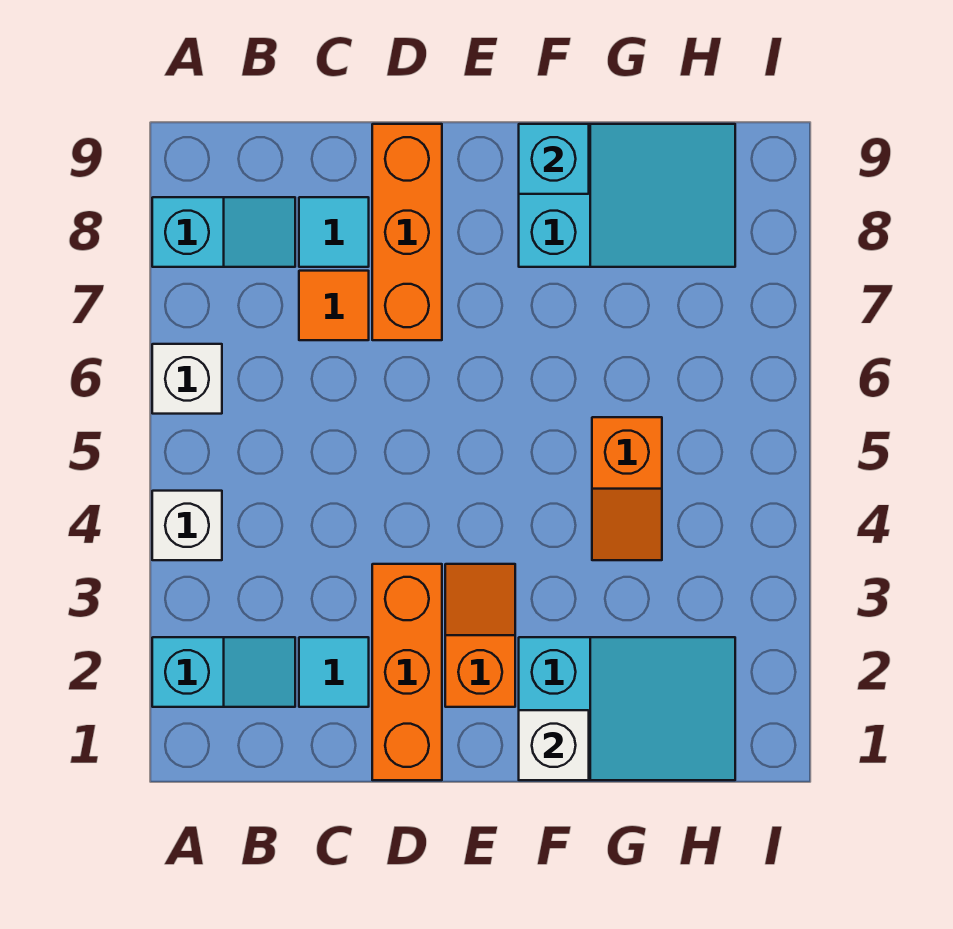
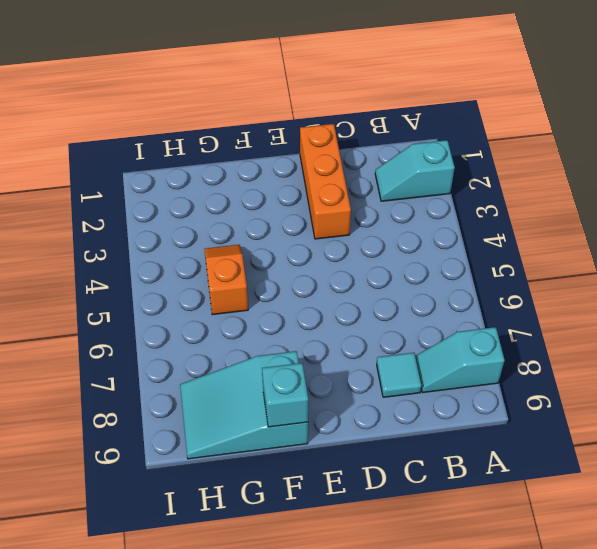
none -> white brick A4 level 1
none -> white brick A6 level 1
none -> cyan tile C2 level 1

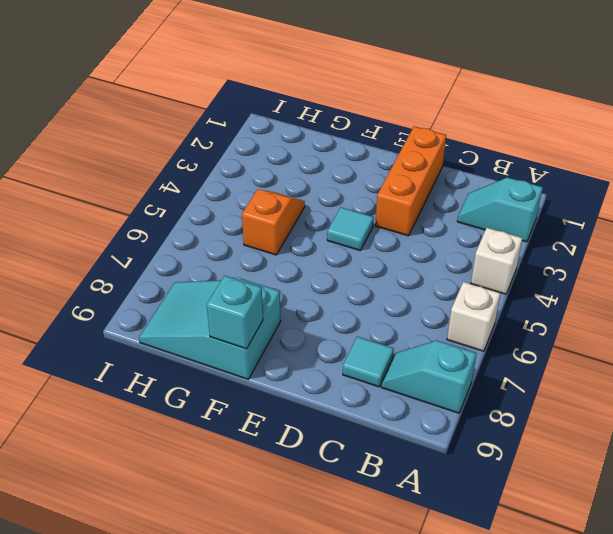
cyan tile E4 level 1 -> cyan tile C2 level 1
none -> orange tile C7 level 1
none -> orange brick D7:D9 level 1
none -> orange slope E2:E3 level 1 top 2

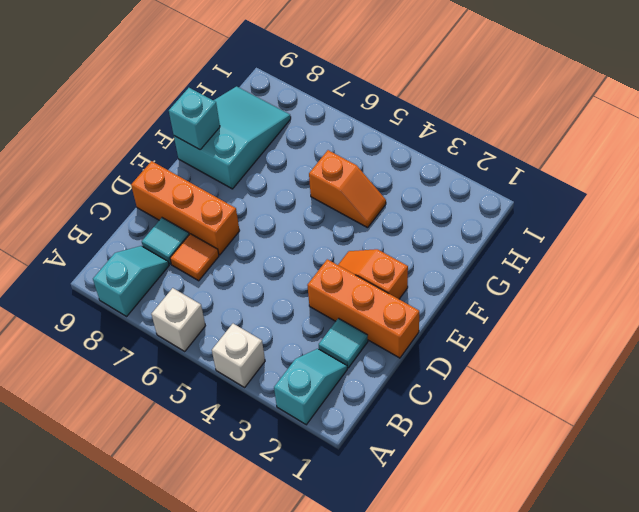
none -> cyan slope F1:H2 level 1 top F
none -> white brick F1 level 2

